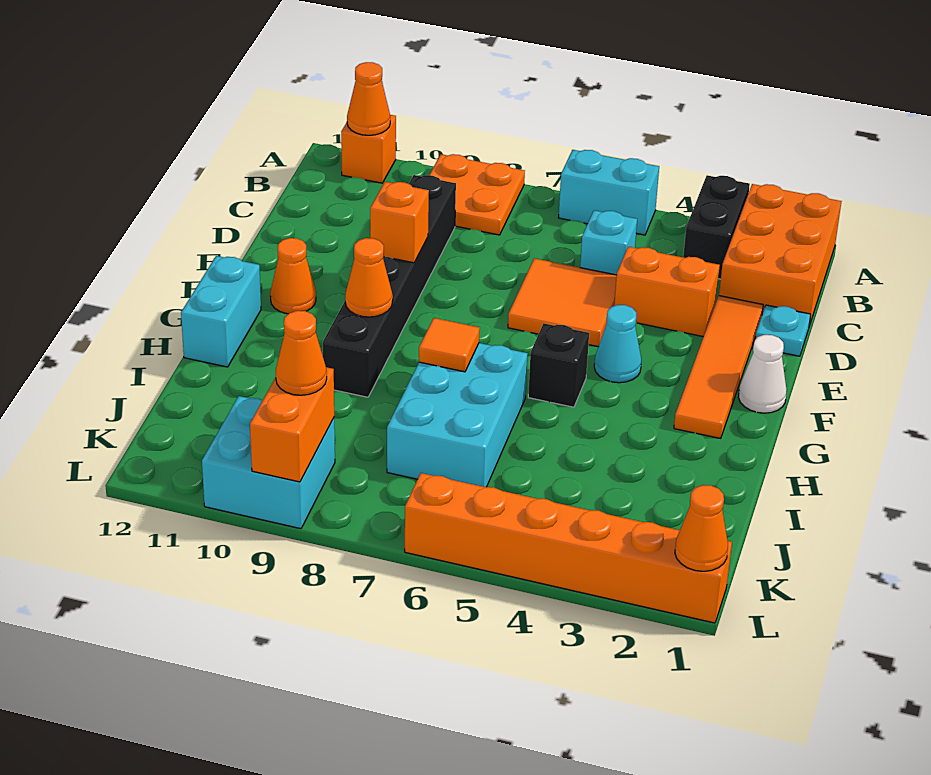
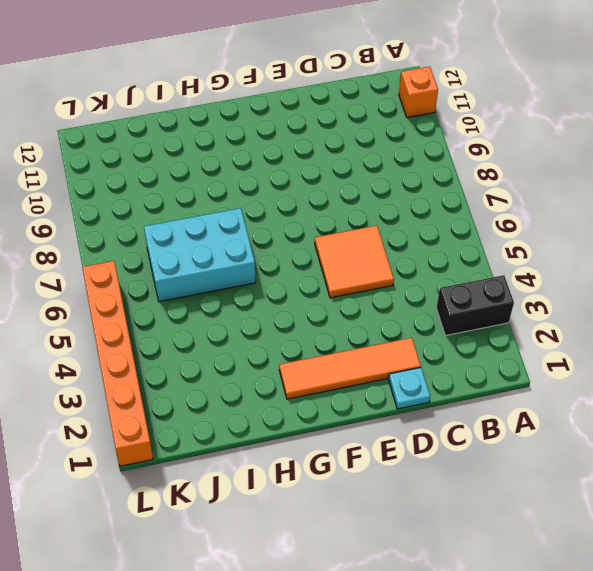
none -> orange brick A1:C2 level 1
none -> cyan brick A5:A6 level 1
none -> orange plate A8:B9 level 1

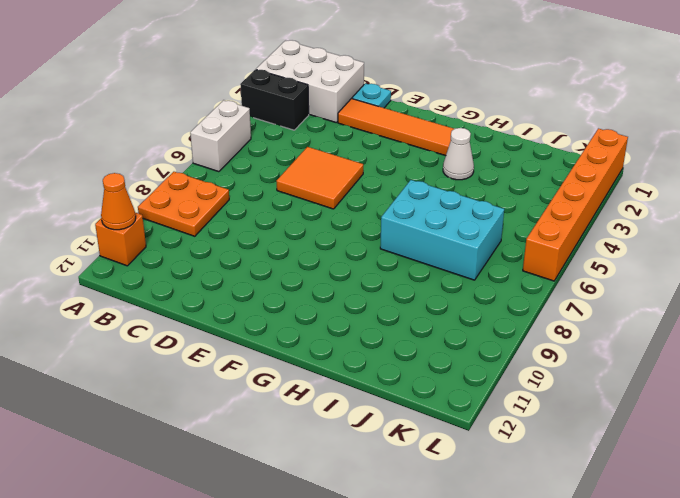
white brick A1:C2 level 1 -> orange brick A1:C2 level 1
white brick A5:A6 level 1 -> cyan brick A5:A6 level 1
white cone H3 level 1 -> white cone F1 level 1
none -> cyan brick C5 level 1
none -> black brick C9:H9 level 1
none -> orange brick D3:D4 level 1

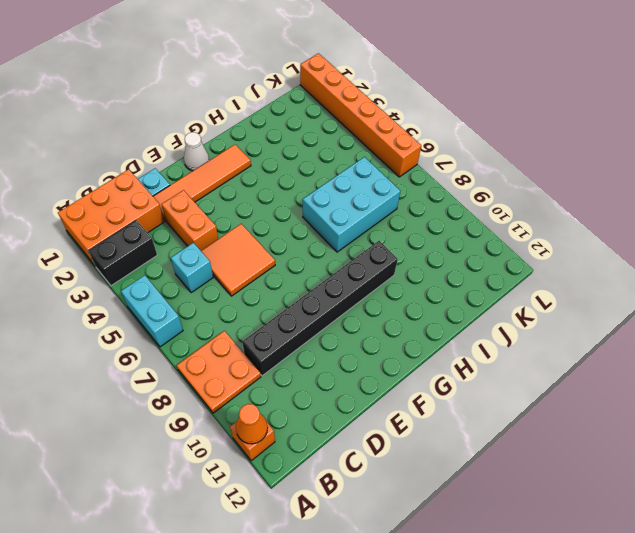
none -> cyan cone F4 level 1
none -> orange cone F11 level 1
none -> black brick G5 level 1

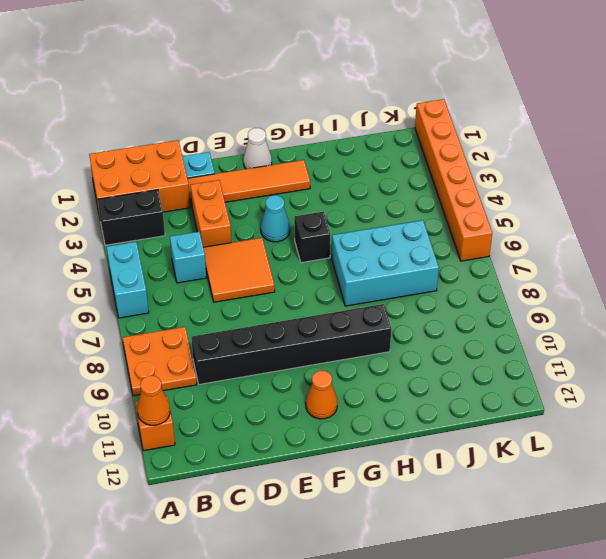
none -> cyan brick G12:H12 level 1
none -> cyan brick K9:L10 level 1
none -> orange brick E9 level 2

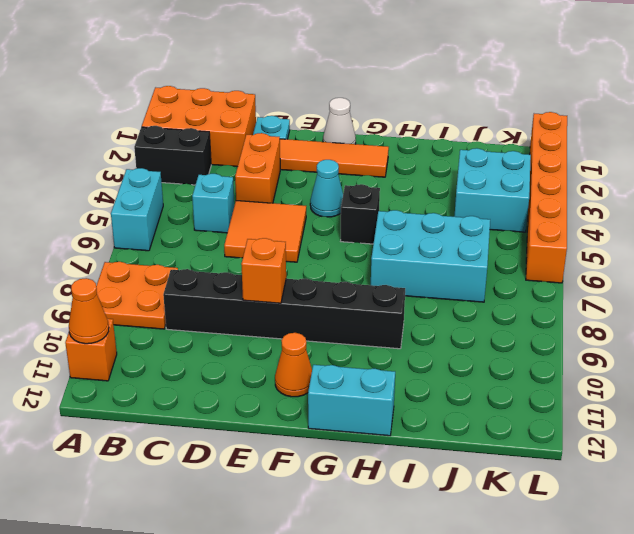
cyan brick J3:K4 level 1 -> cyan brick K9:L10 level 1
none -> orange cone G9 level 2
none -> orange tile H7 level 2
none -> orange brick K9:L9 level 2

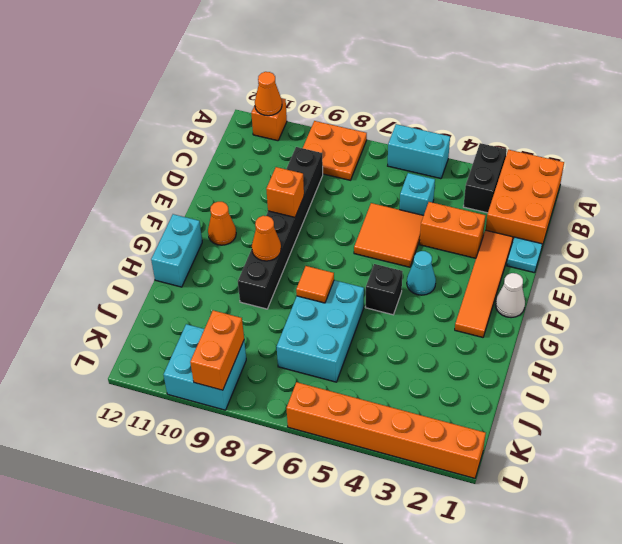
none -> orange cone L1 level 2
none -> orange cone K9 level 3

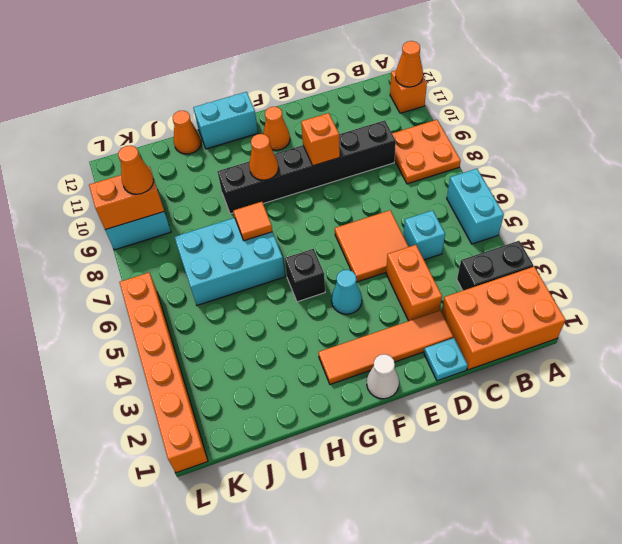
orange cone I12 level 1 -> orange cone L1 level 2

